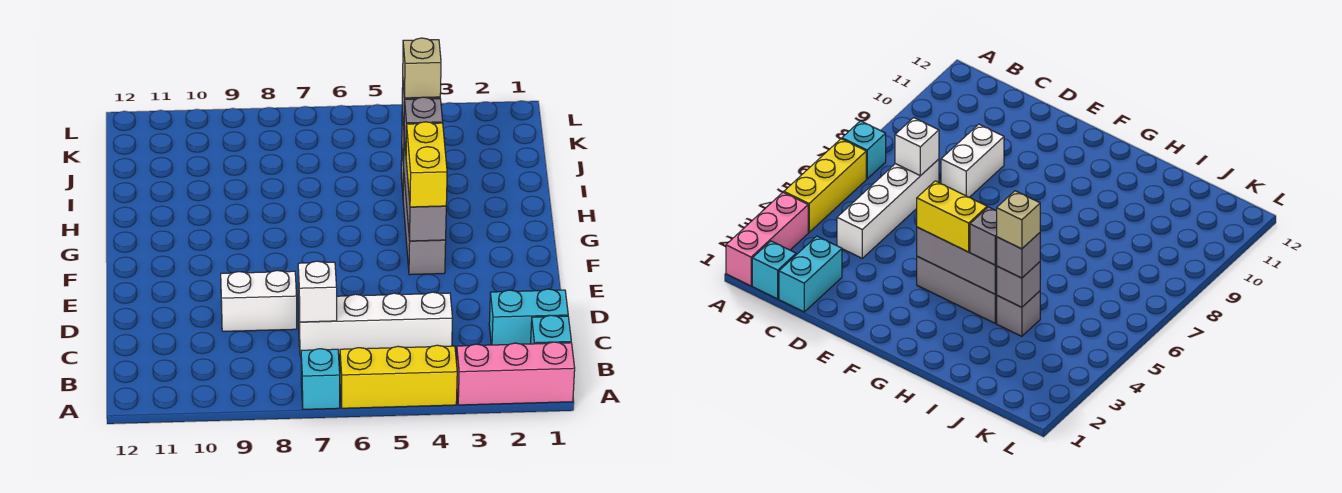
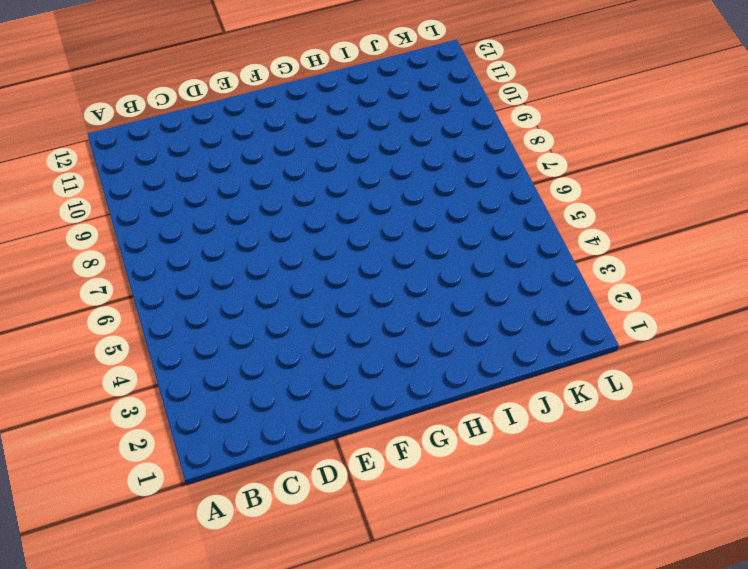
none -> pink brick A1:A3 level 1
none -> yellow brick A4:A6 level 1
none -> cyan brick A7 level 1

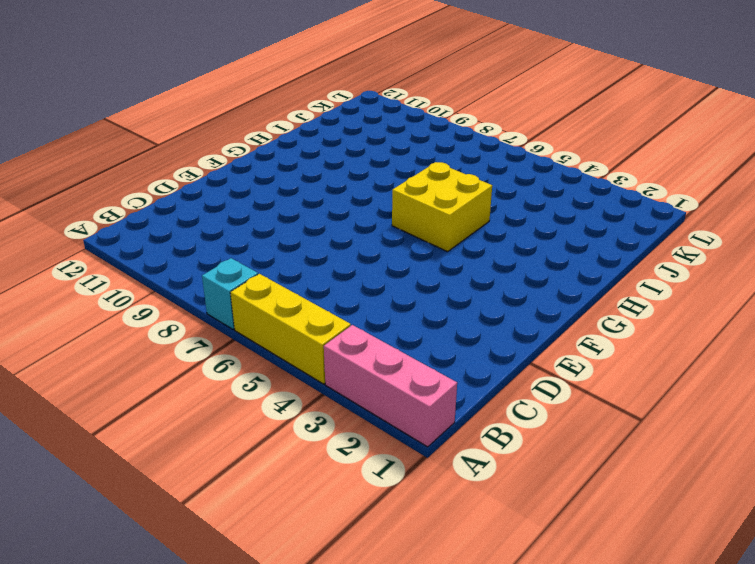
yellow brick G5:H6 level 1 -> none
none -> cyan brick B1 level 1
none -> cyan brick C1:C2 level 1
none -> white brick C4:C7 level 1

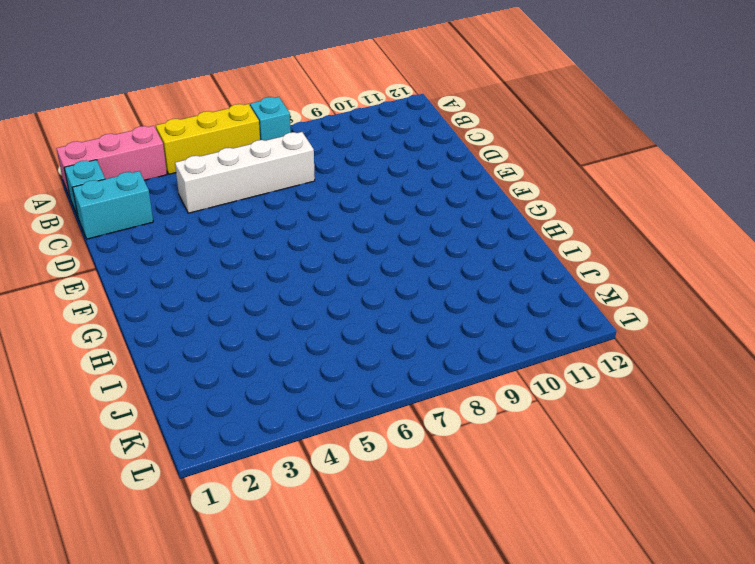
none -> white brick D8:D9 level 1
none -> grey brick F4:H4 level 1
none -> grey brick I4 level 1

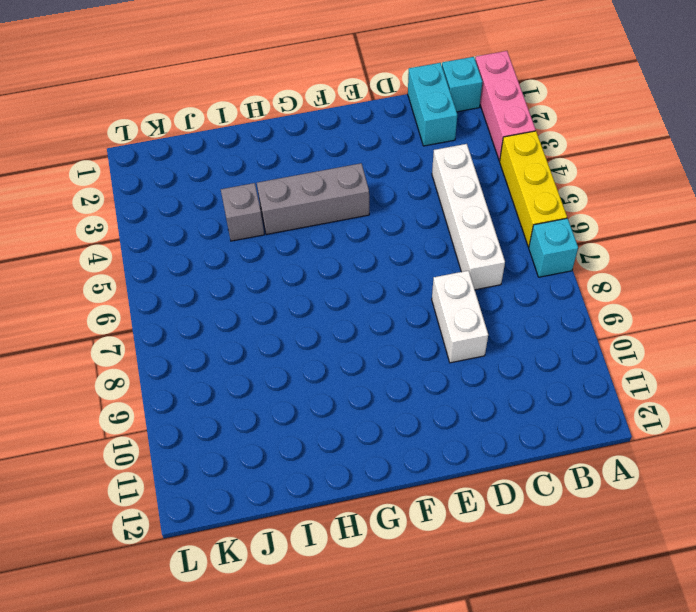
none -> white brick C7 level 2
none -> grey brick F4:H4 level 2
none -> grey brick I4 level 2

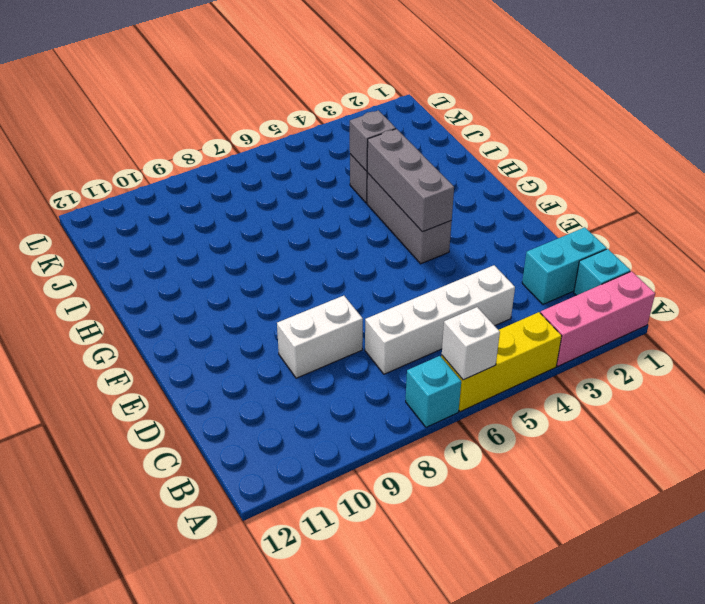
white brick A6 level 2 -> white brick C7 level 2
none -> yellow brick F4:G4 level 3
none -> grey brick H4 level 3
none -> grey brick I4 level 3

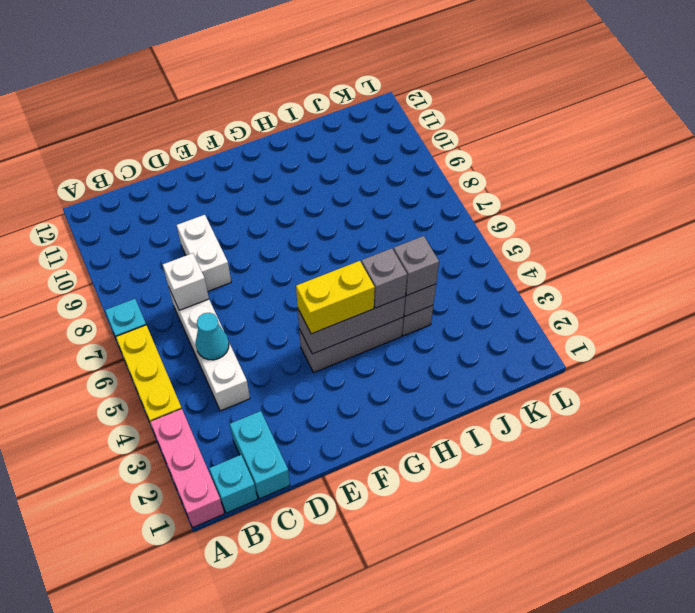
cyan cone C5 level 2 -> none
none -> tan brick I4 level 4

